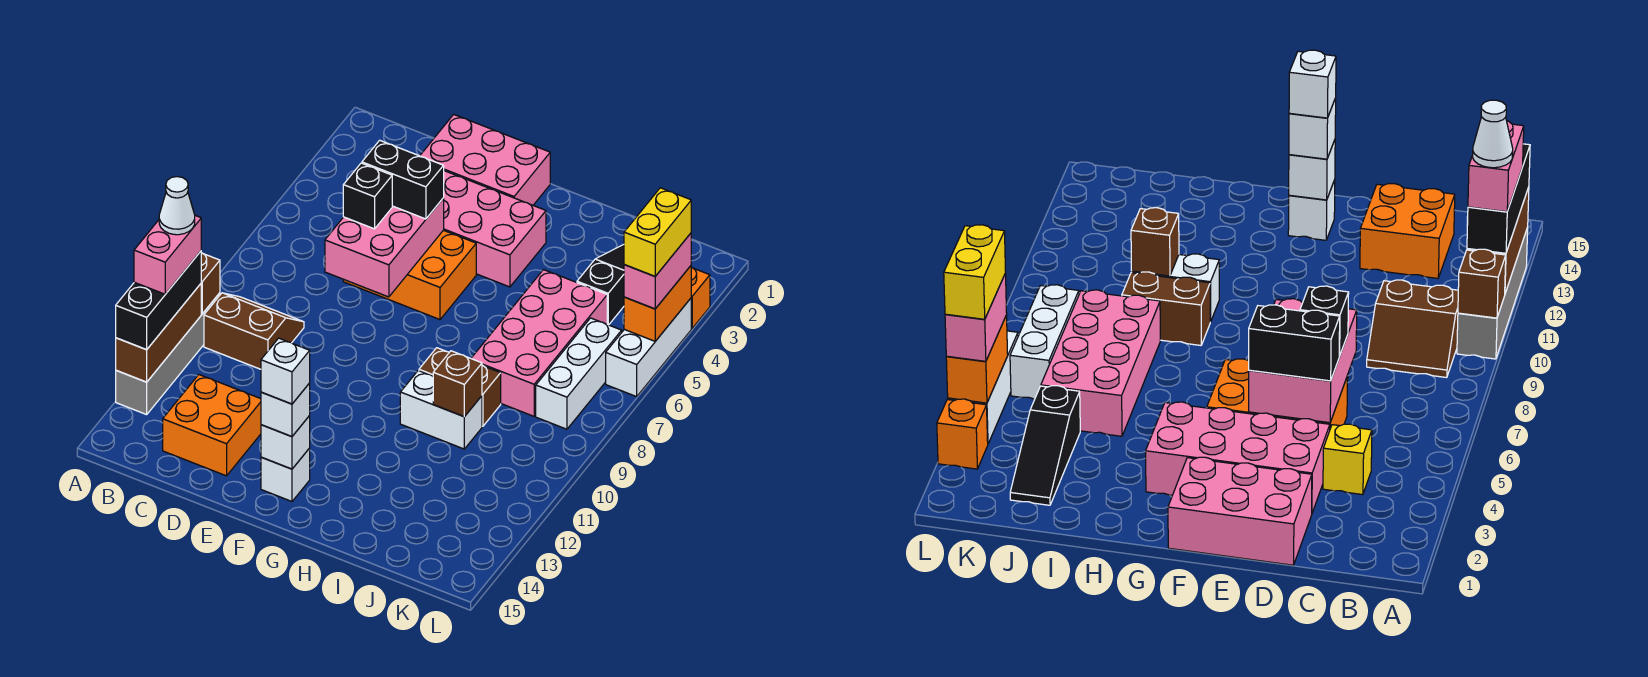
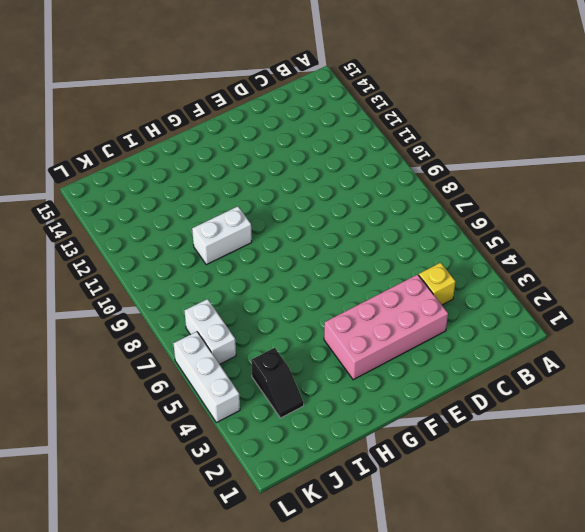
black slope J3:J4 level 1 top 4 -> black slope J2:J4 level 1 top 4
white brick K6:K7 level 1 -> white brick K6:K8 level 1
none -> grey brick A10:A13 level 1
none -> brown slope B9:C10 level 1 top 10
none -> orange brick C13:D14 level 1
none -> pink brick D1:F2 level 1

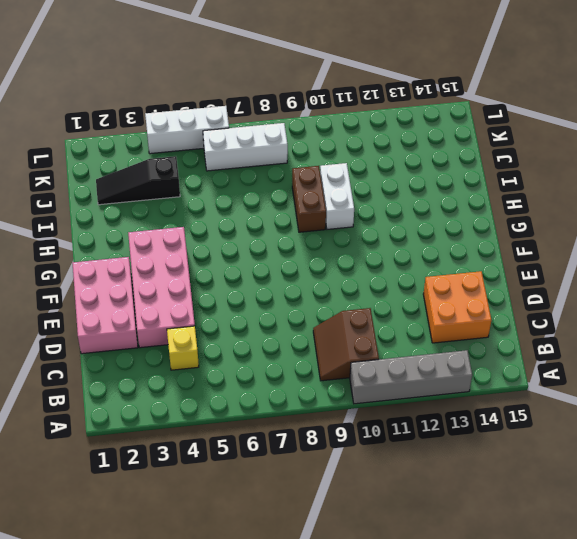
none -> orange brick D5:F6 level 1
none -> white brick F14 level 1
none -> pink brick I5:J8 level 1
none -> orange brick L3 level 1

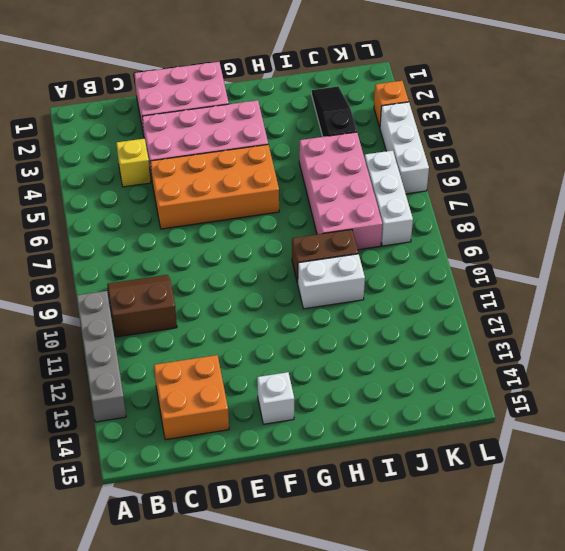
orange brick D5:G6 level 1 -> orange brick D5:F6 level 1
none -> brown brick A10 level 2
none -> brown brick A11:A13 level 2
none -> pink brick D5:E7 level 2
none -> white brick F14 level 2

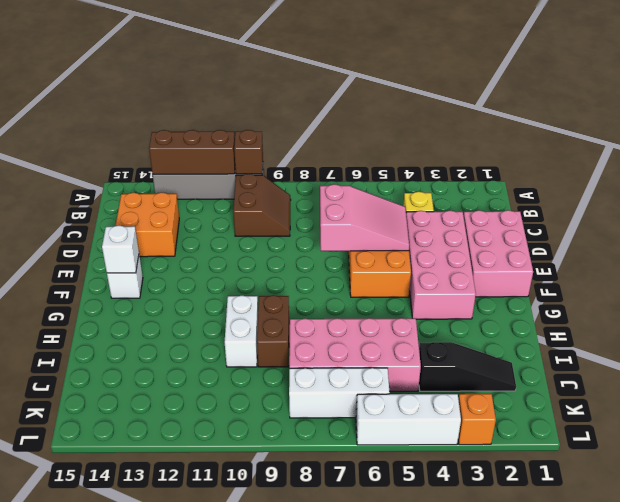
pink slope D5:E7 level 2 top 7 -> pink brick D5:E7 level 2
none -> brown brick I10 level 2
none -> orange brick L4:L5 level 2
none -> black brick A11:A13 level 3
none -> black brick D5:E5 level 3

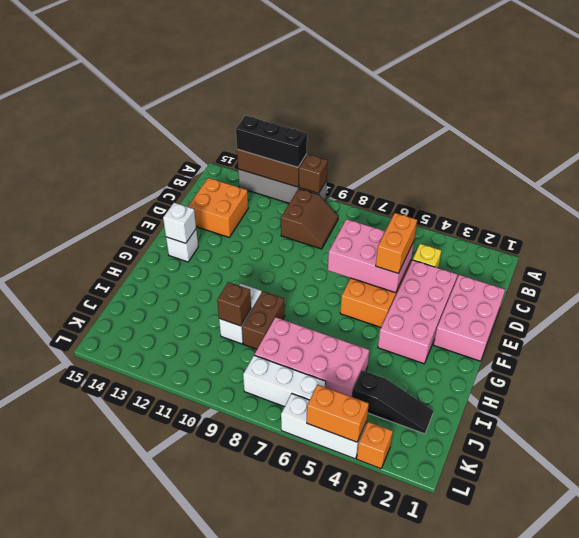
orange brick D5:E5 level 3 -> black brick D5:E5 level 3
none -> black brick D6 level 3
none -> white brick F14 level 3
none -> pink brick L4:L5 level 3
none -> pink brick A11:A12 level 4

